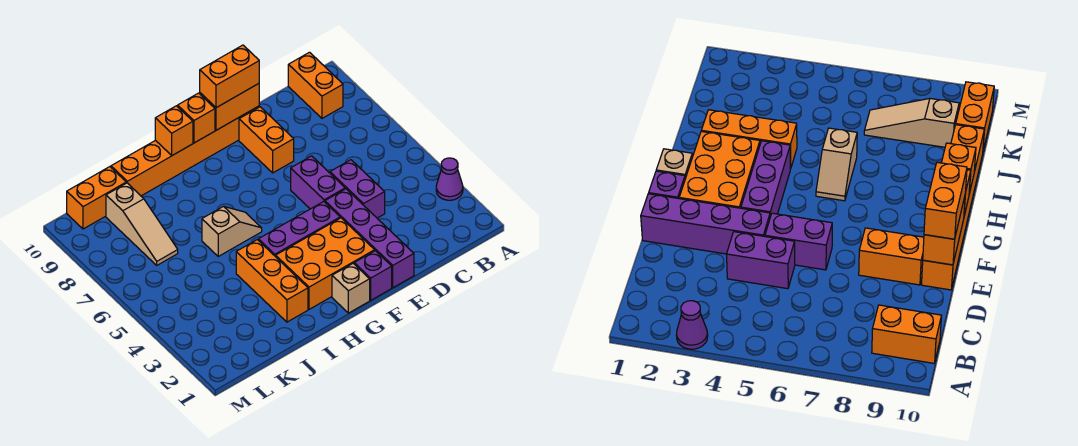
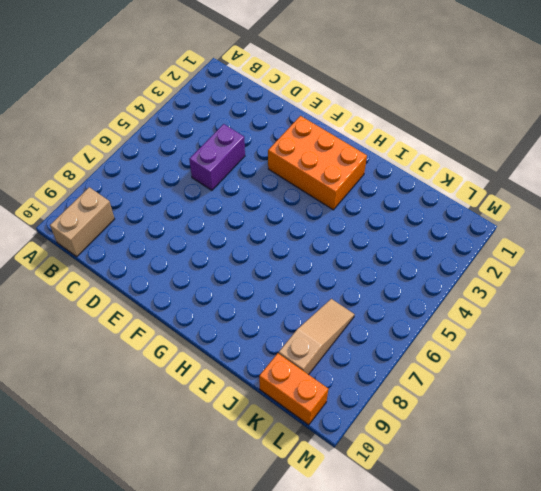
tan brick B9:B10 level 1 -> orange brick B9:B10 level 1
none -> purple cone A3 level 1
none -> purple brick E1:E4 level 1
none -> purple brick E5:E6 level 1

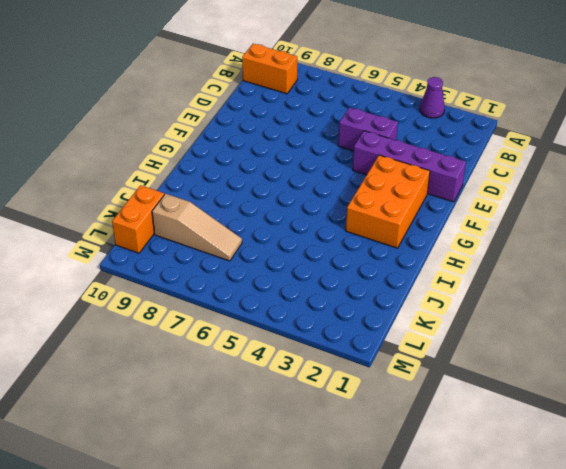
none -> purple brick E5:E6 level 1
none -> orange brick E8:E9 level 1
none -> orange brick E10:J10 level 1

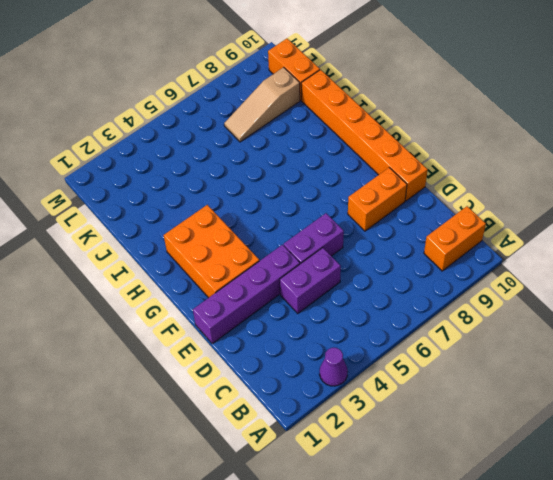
none -> purple brick F1 level 1
none -> purple brick F4:H4 level 1
none -> tan brick G1 level 1

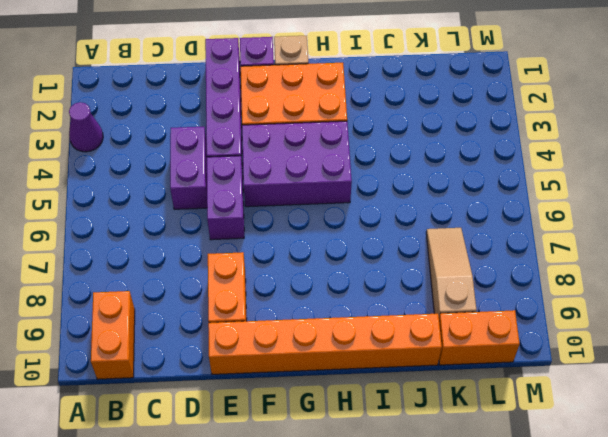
purple brick F4:H5 level 1 -> purple brick F4:H4 level 1
none -> tan slope H6:I6 level 1 top I
none -> orange brick I2:I4 level 1
none -> orange brick E10:F10 level 2

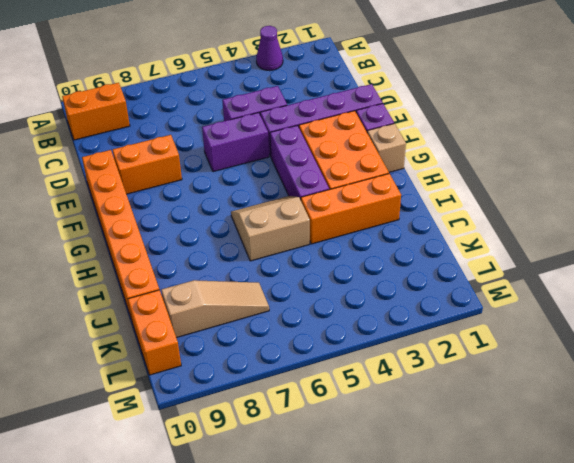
tan slope H5:I6 level 1 top I -> tan slope H6:I6 level 1 top I
none -> orange brick E10:F10 level 2
none -> orange brick G10 level 2
none -> orange brick H10 level 2

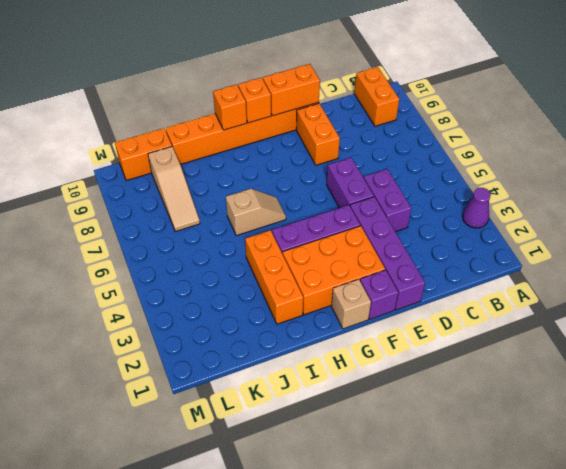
none -> orange brick E10:F10 level 3

